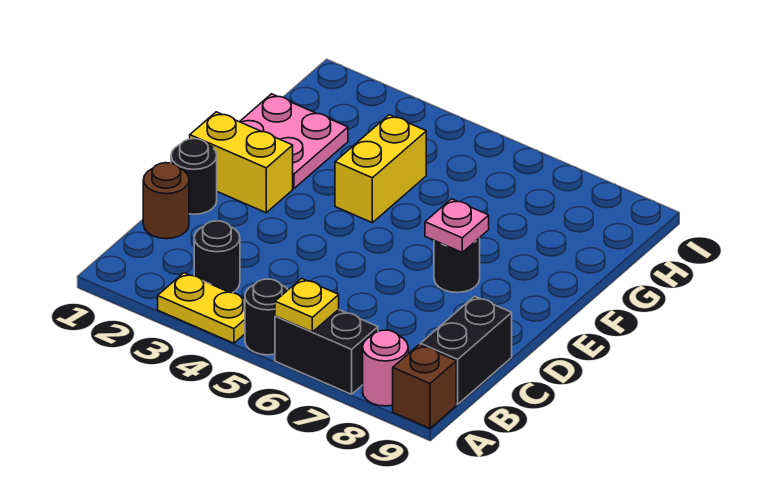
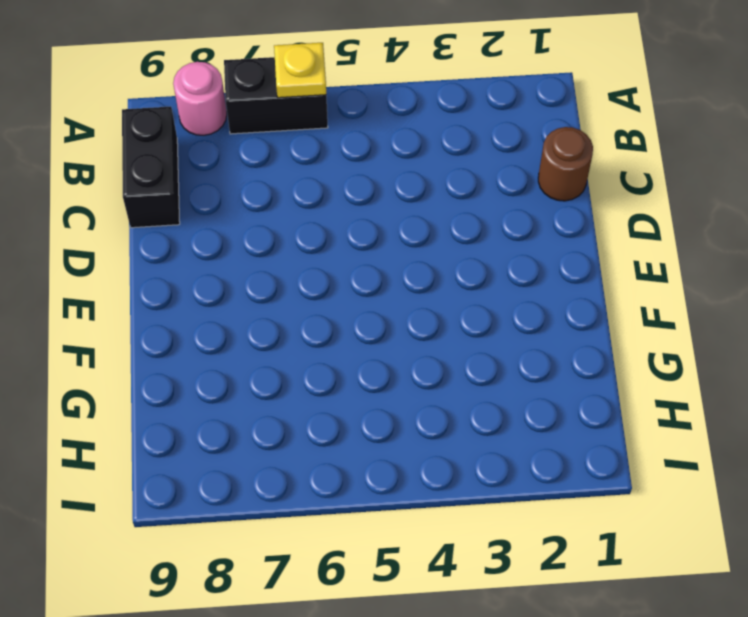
none -> yellow plate A3:A4 level 1
none -> black round brick A5 level 1
none -> brown brick A9 level 1

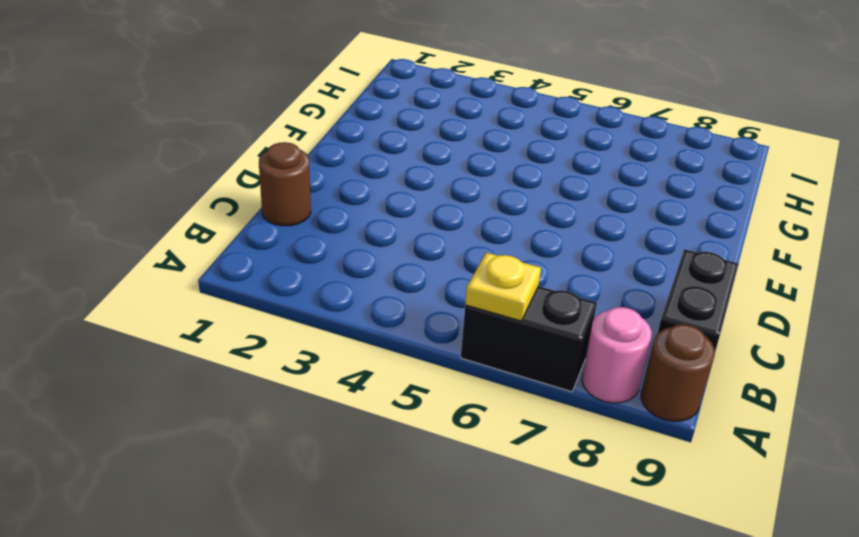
brown round brick A9 level 1 -> brown brick A9 level 1
none -> yellow plate A3:A4 level 1
none -> black round brick A5 level 1
none -> black round brick B3 level 1

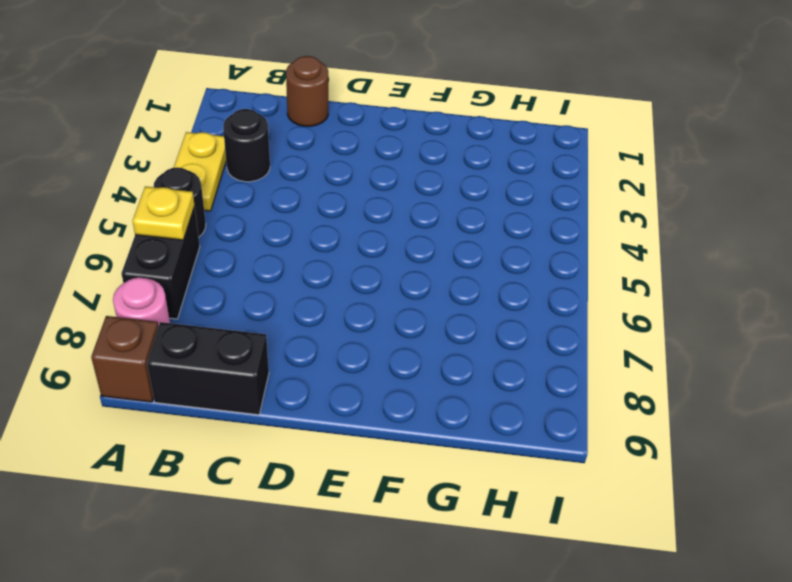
none -> black round brick D1 level 1
none -> yellow brick E1:E2 level 1
none -> black round brick E7 level 1

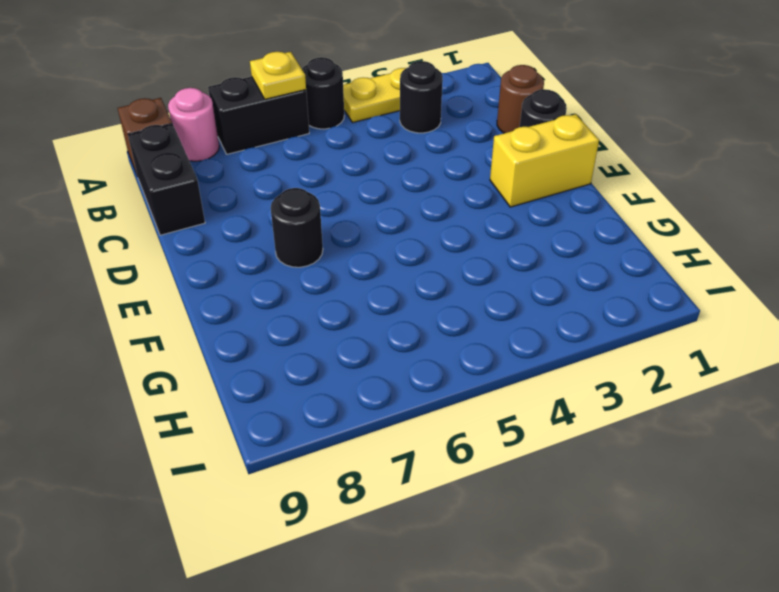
none -> pink plate F1:G2 level 1
none -> yellow brick F4:G4 level 1
none -> pink plate E7 level 2

